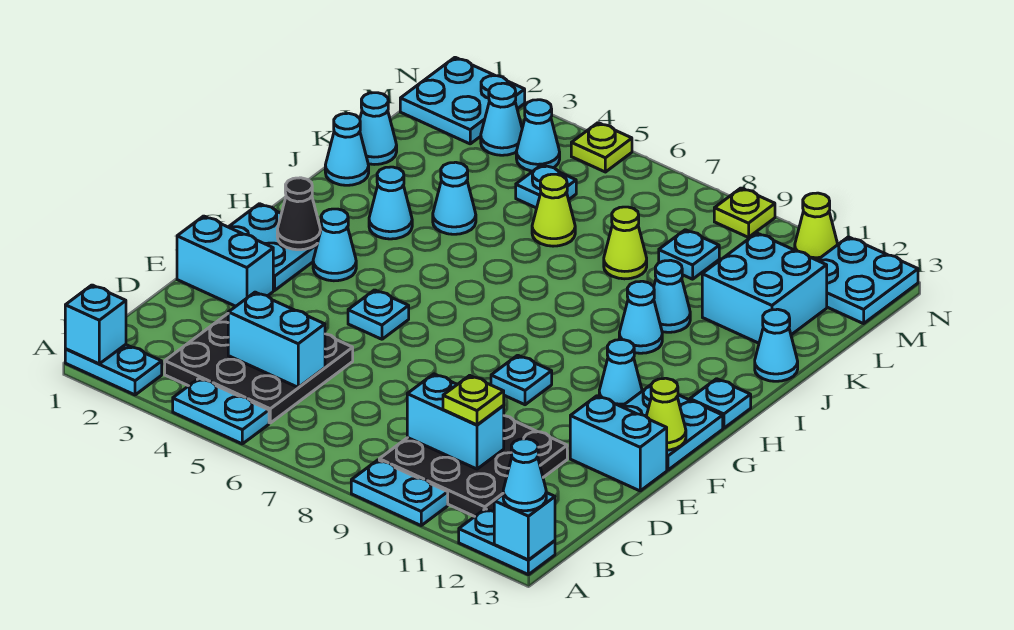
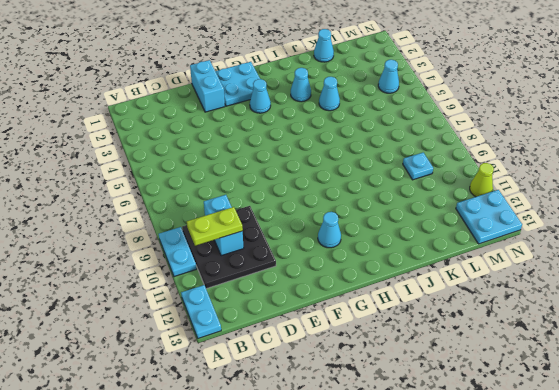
lime plate B10:C10 level 3 -> lime plate C10 level 3
none -> cyan plate A1:A2 level 1
none -> cyan plate A4:A5 level 1
none -> black plate B3:D5 level 1
none -> cyan brick E12:E13 level 1

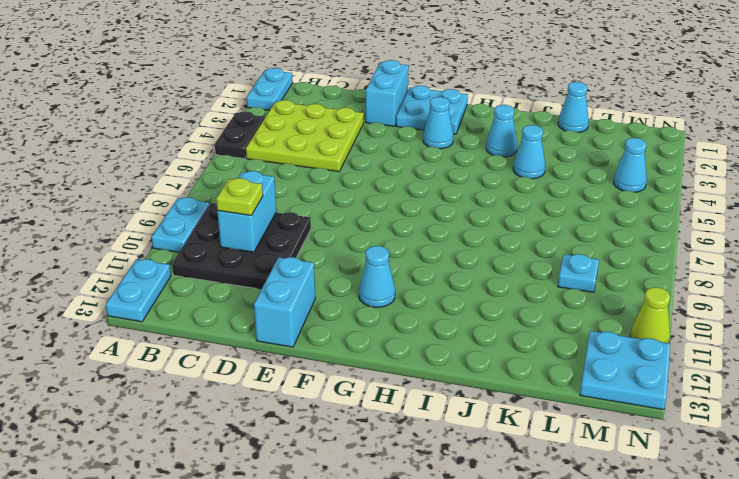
black plate A4:A5 level 1 -> cyan plate A4:A5 level 1
lime plate B3:D5 level 1 -> black plate B3:D5 level 1
none -> cyan plate F5 level 1
none -> cyan plate F9 level 1
none -> cyan plate F12:G13 level 1
none -> cyan plate H13 level 1

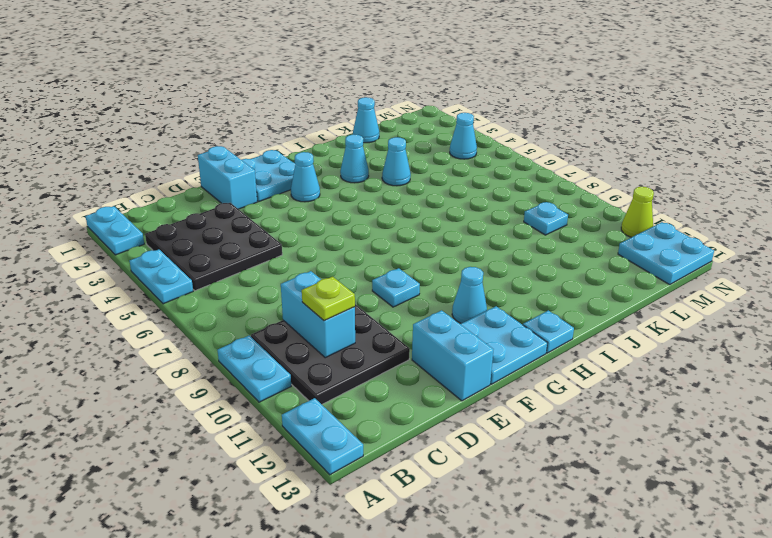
none -> cyan plate F5 level 1
none -> cyan cone I10 level 1
none -> cyan cone J1 level 1
none -> cyan cone J10 level 1

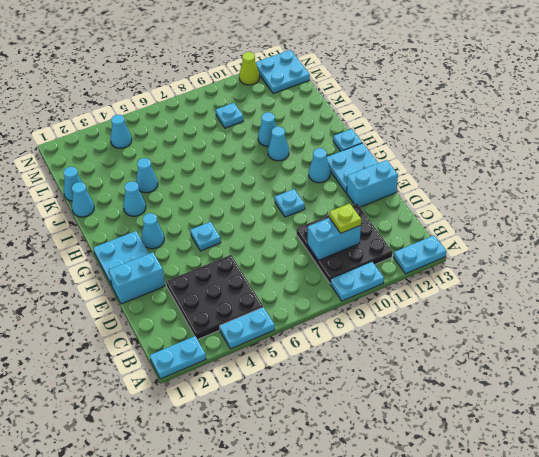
none -> cyan cone J13 level 1
none -> lime cone K6 level 1
none -> lime cone K8 level 1
none -> cyan brick K11:L12 level 1

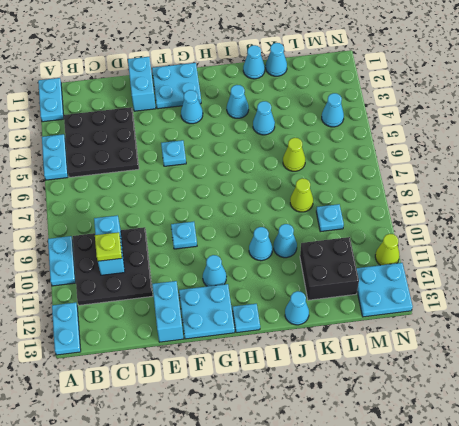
black brick K11:L12 level 1 -> cyan brick K11:L12 level 1
none -> cyan plate L5 level 1
none -> cyan plate M1:N2 level 1
none -> cyan cone M3 level 1
none -> lime plate N5 level 1

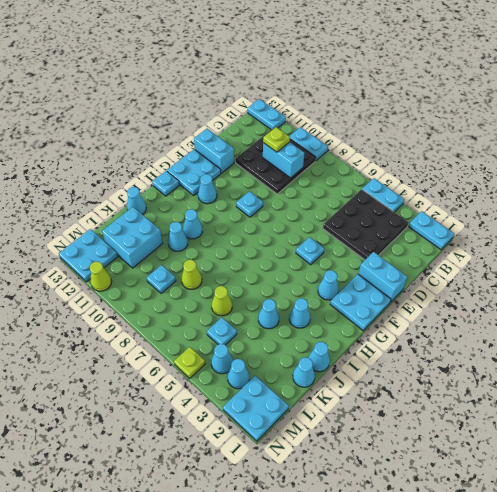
none -> lime plate N9 level 1
none -> cyan brick A1 level 2
none -> cyan brick A13 level 2
none -> cyan brick C4:C5 level 2

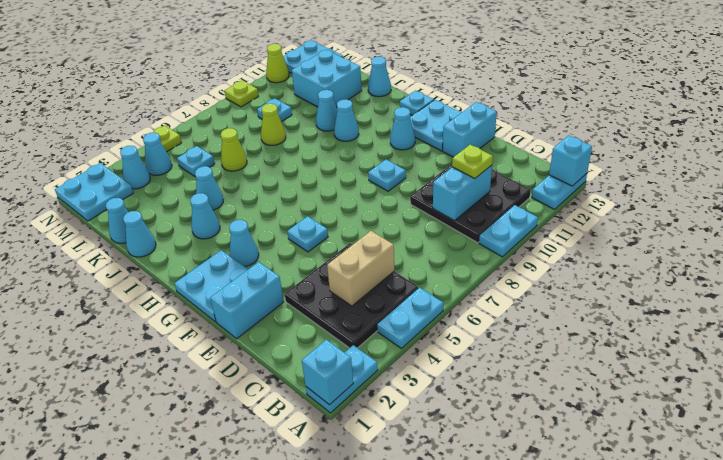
tan brick C4:C5 level 2 -> cyan brick C4:C5 level 2
none -> lime cone F13 level 2
none -> black cone G2 level 2
none -> cyan cone A13 level 3

